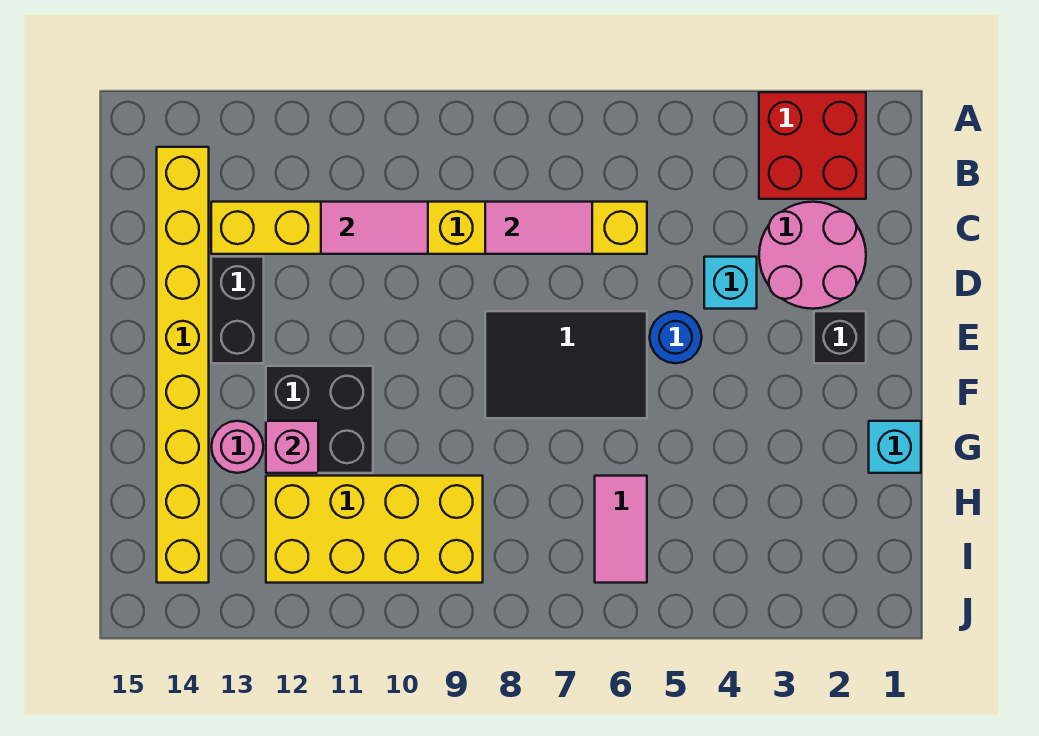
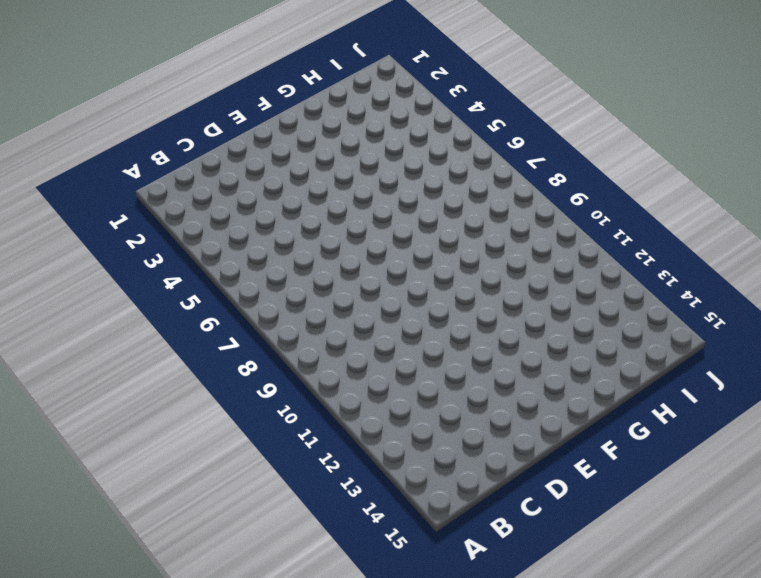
none -> red brick A2:B3 level 1
none -> yellow brick B14:I14 level 1
none -> pink round brick C2:D3 level 1

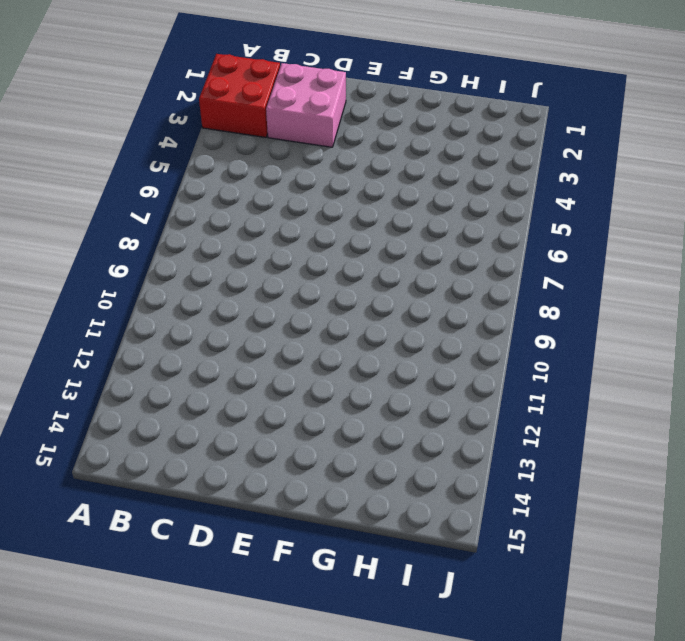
pink brick C2:D3 level 1 -> pink round brick C2:D3 level 1
none -> yellow brick B14:I14 level 1
none -> yellow brick C6:C13 level 1
none -> cyan brick D4 level 1

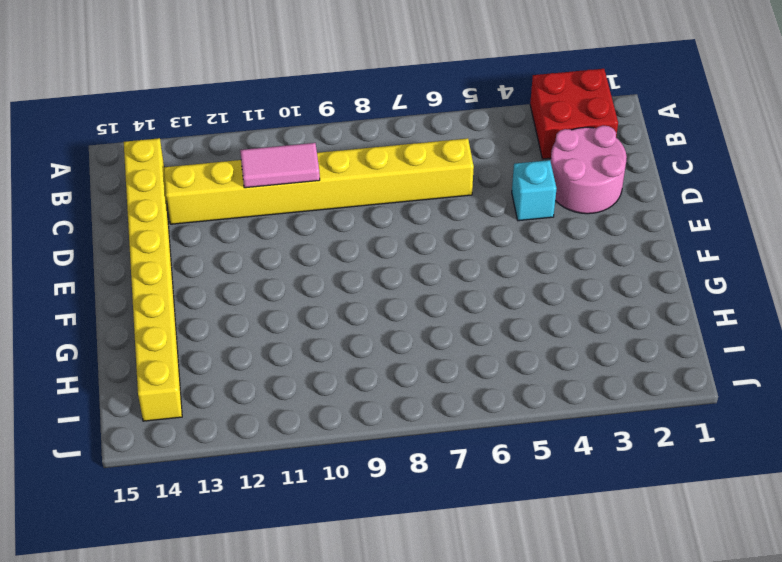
none -> black brick D13:E13 level 1
none -> black brick E2 level 1
none -> blue round brick E5 level 1

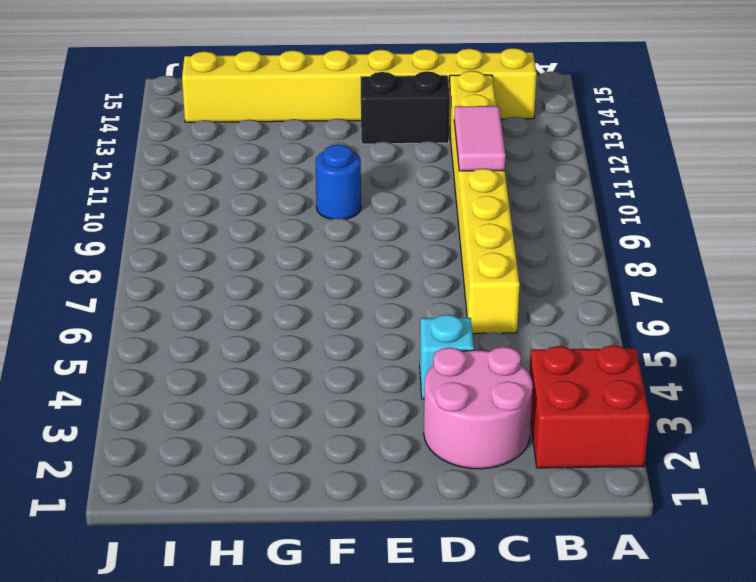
blue round brick F10 level 1 -> blue round brick E5 level 1
none -> black brick E2 level 1
none -> black tile E6:F8 level 1
none -> black brick F11:G12 level 1

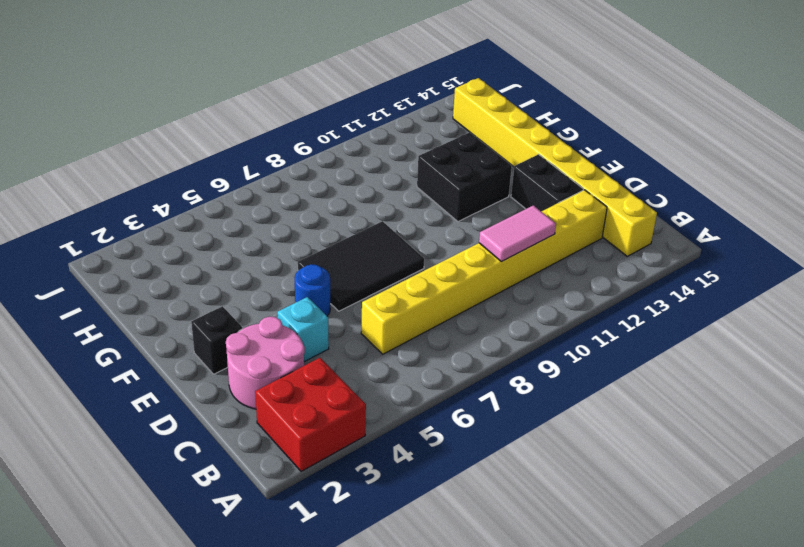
none -> cyan brick G1 level 1
none -> pink round brick G13 level 1
none -> pink tile H6:I6 level 1

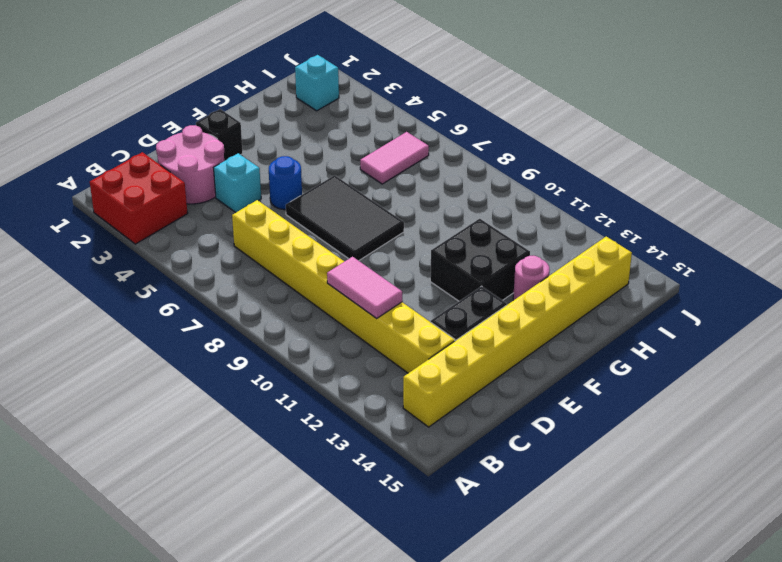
cyan brick I2 level 1 -> cyan brick G1 level 1
none -> yellow brick H9:I12 level 1
none -> pink tile C7:C8 level 2
none -> pink brick G12 level 2

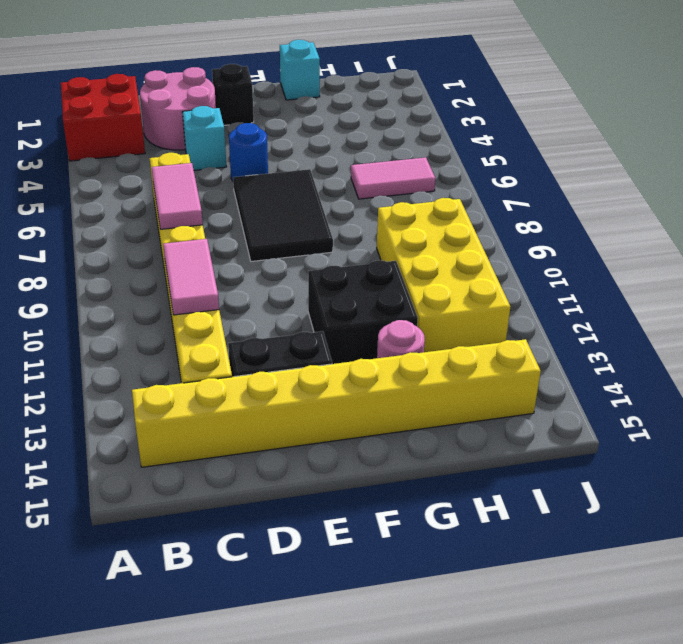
none -> pink brick G12 level 2

